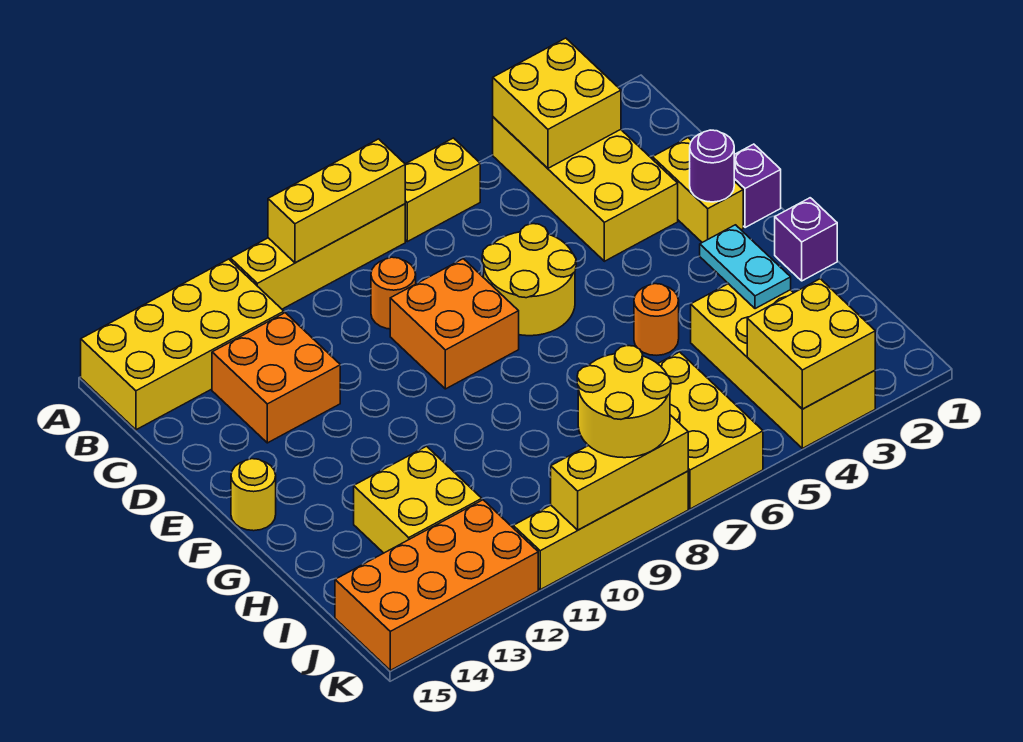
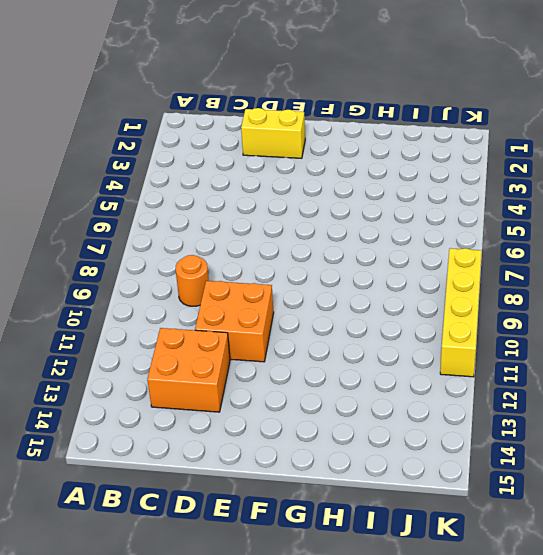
orange brick D10:E11 level 1 -> orange brick D8:E9 level 1
none -> yellow brick A3:D4 level 1
none -> yellow brick A6:A7 level 1
none -> yellow brick A8:A11 level 1

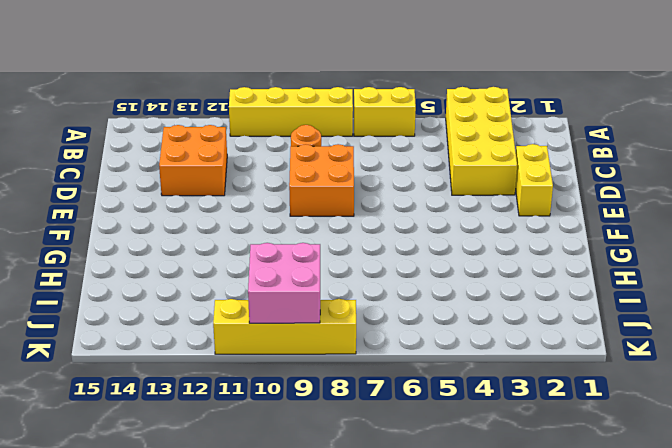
pink brick J9:K10 level 2 -> yellow brick K8:K10 level 2
none -> yellow brick A12:B15 level 1
none -> yellow round brick D6:E7 level 1
none -> purple brick E1 level 1

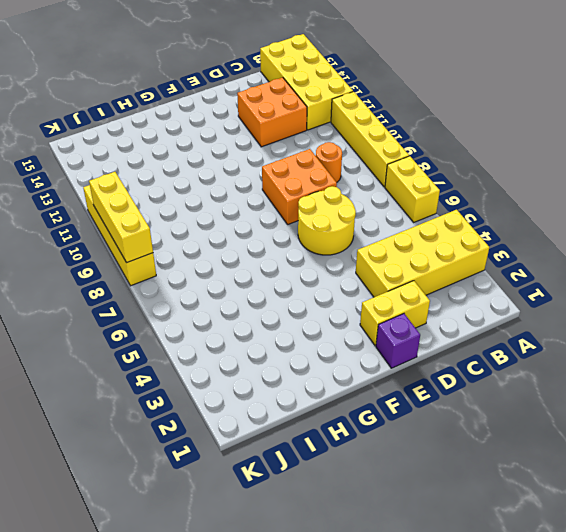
none -> yellow round brick F15 level 1
none -> purple brick G1 level 1
none -> orange round brick G5 level 1

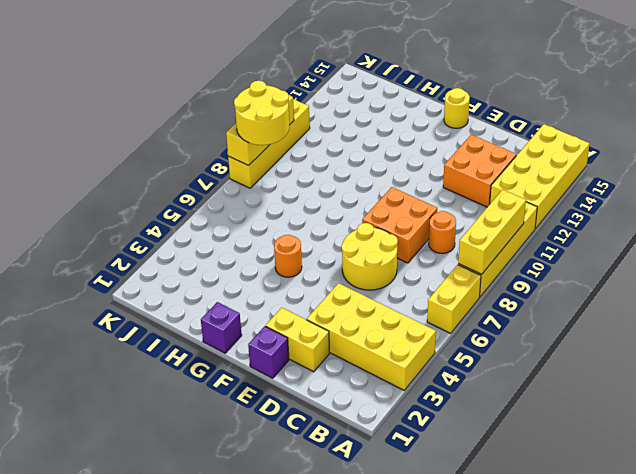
none -> yellow brick H3:K4 level 1
none -> yellow brick H12:I13 level 1
none -> yellow brick I6:K7 level 1

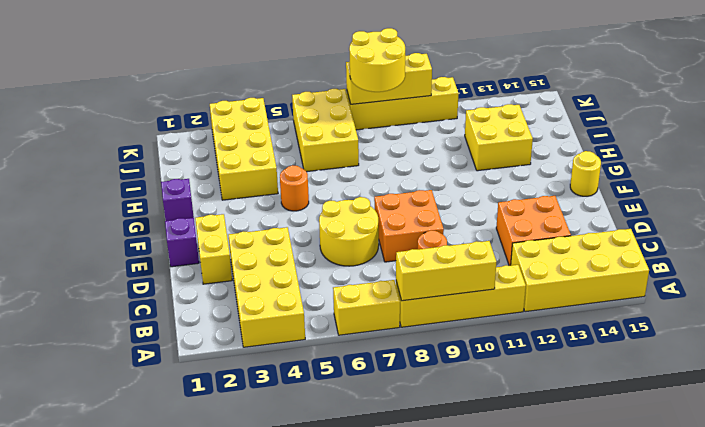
none -> orange brick J12:K15 level 1
none -> yellow brick A3:B4 level 2
none -> purple round brick E2 level 2

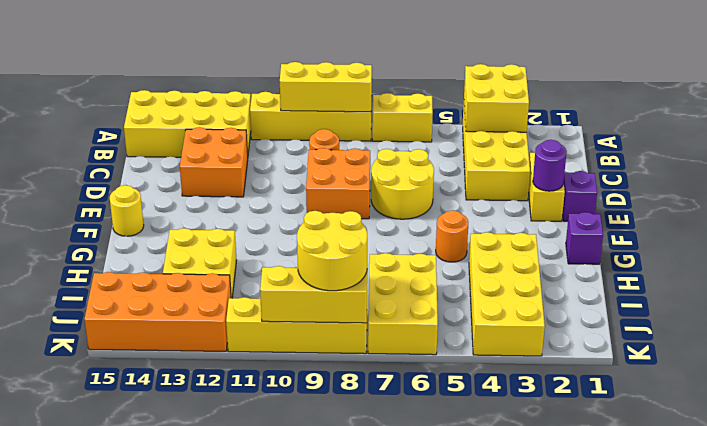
none -> cyan plate G3:H3 level 2
none -> yellow brick J3:K4 level 2

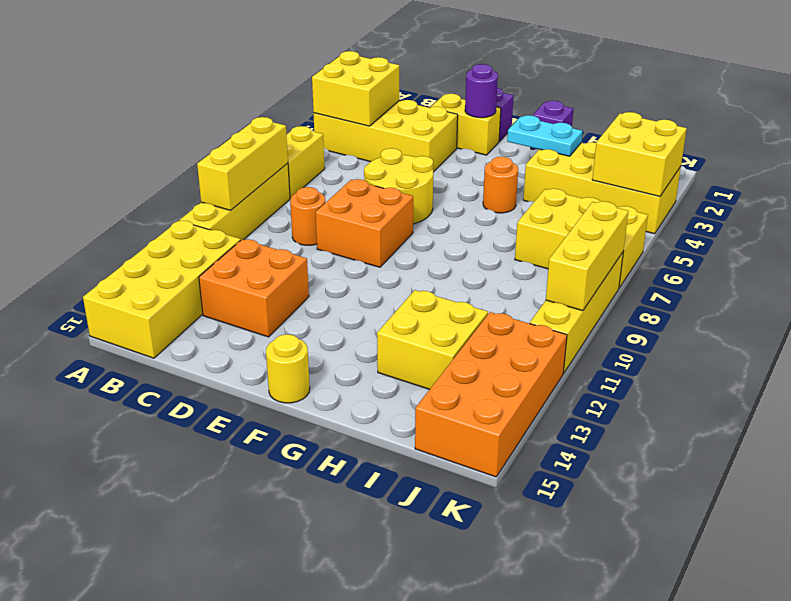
none -> yellow round brick J8:K9 level 3

